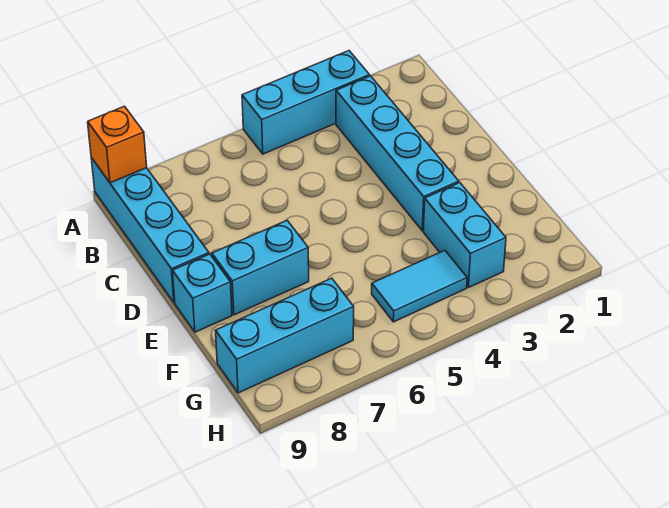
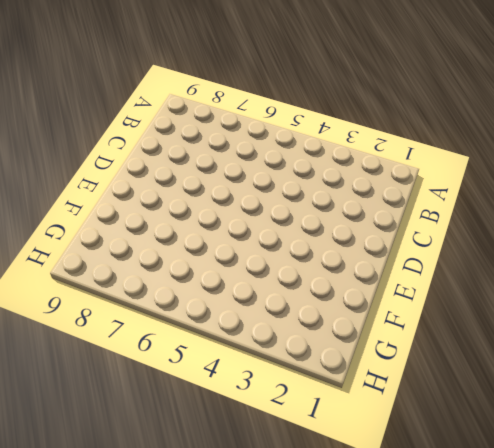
none -> cyan brick A3:A5 level 1
none -> cyan brick A9:D9 level 1

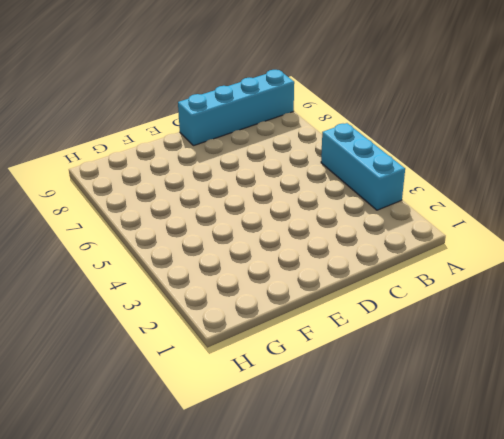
none -> cyan brick B3:E3 level 1
none -> cyan brick E7:E8 level 1

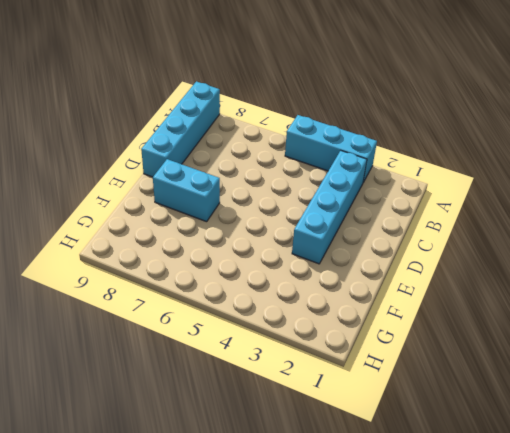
none -> cyan brick E9 level 1
none -> cyan brick F3:G3 level 1

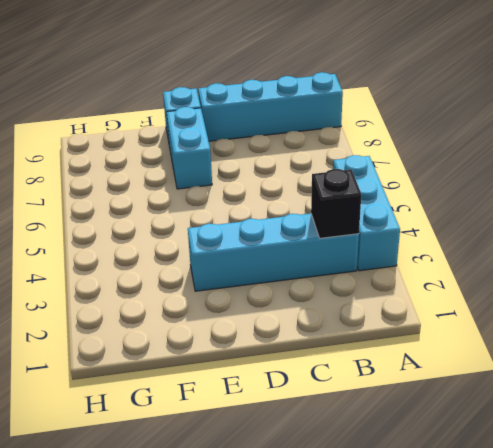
black brick B3 level 2 -> none
none -> cyan brick F3:G3 level 1
none -> cyan tile G4:G5 level 1

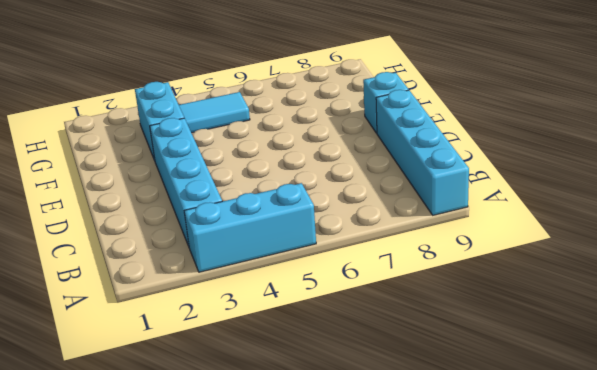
none -> cyan brick E7:E8 level 1
none -> cyan brick G7:G9 level 1

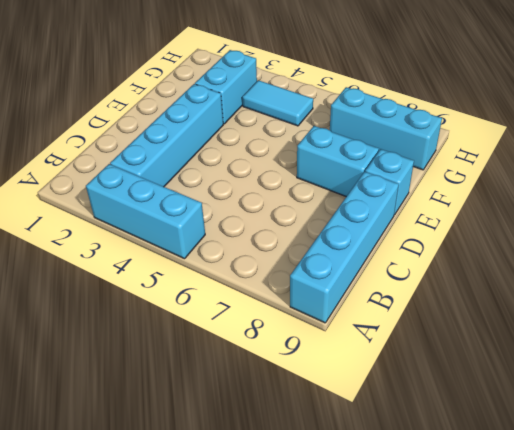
none -> orange brick A9 level 2

